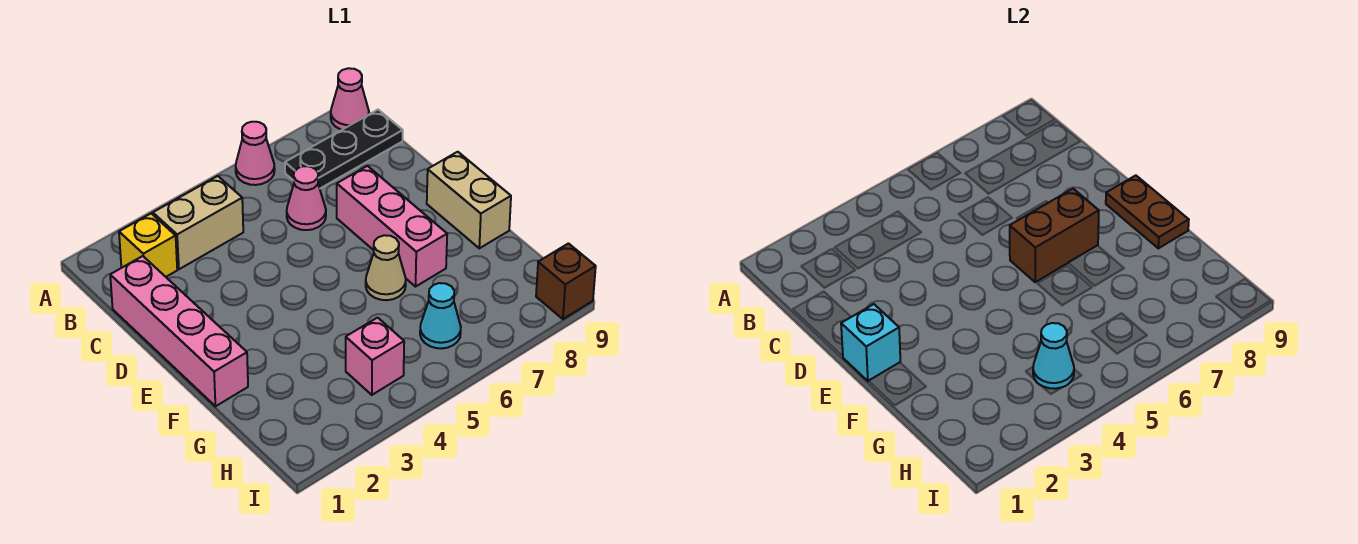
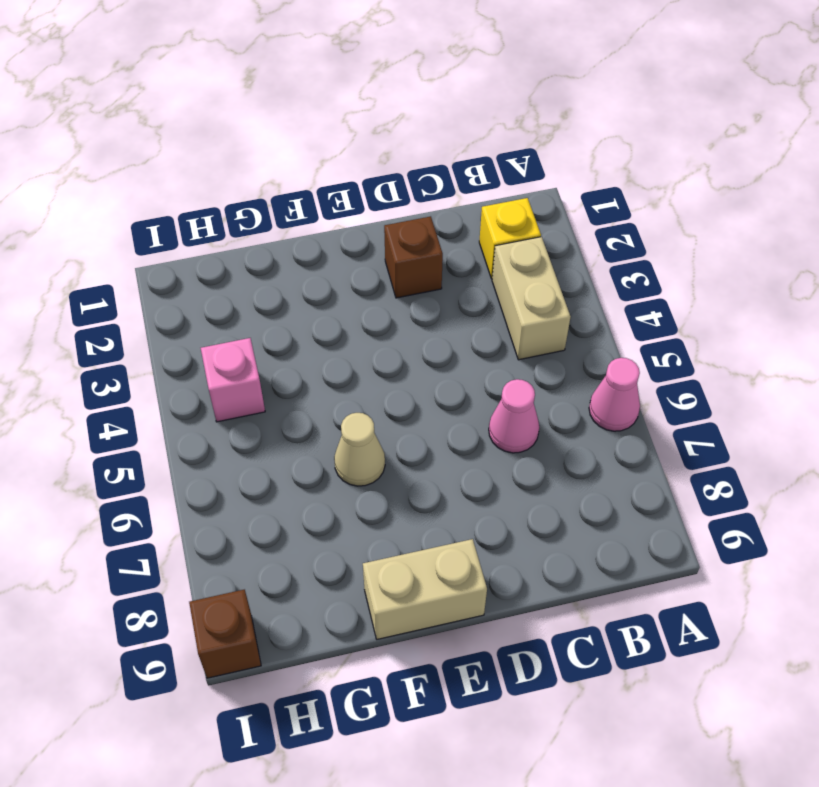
brown brick D2 level 1 -> none
none -> pink cone A9 level 1
none -> black plate B7:B9 level 1
none -> pink brick C1:F1 level 1

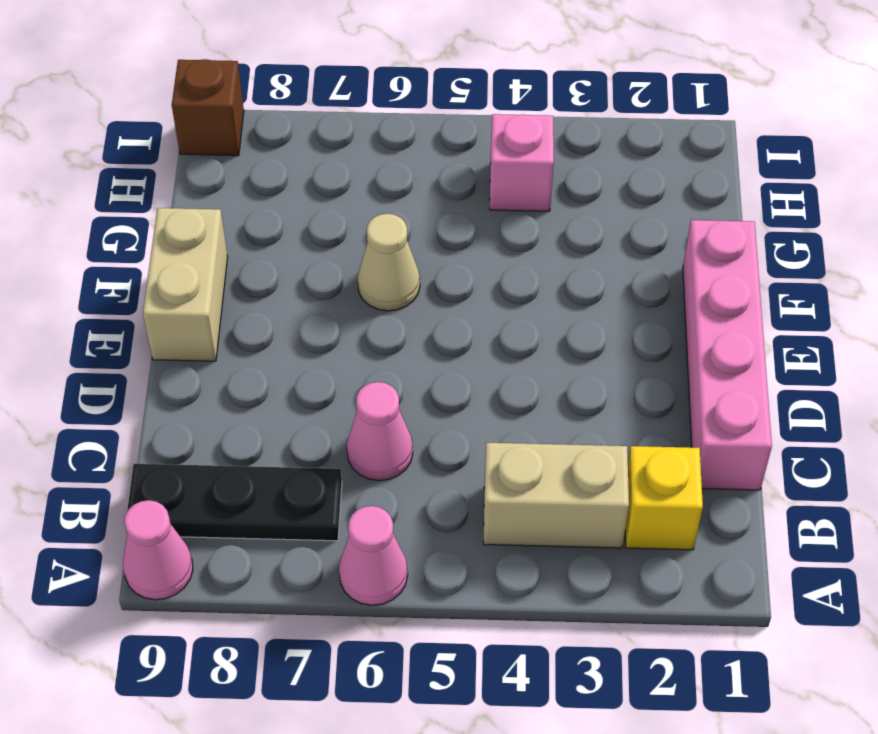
none -> pink brick D7:F7 level 1
none -> cyan cone H6 level 1
none -> cyan brick E1 level 2

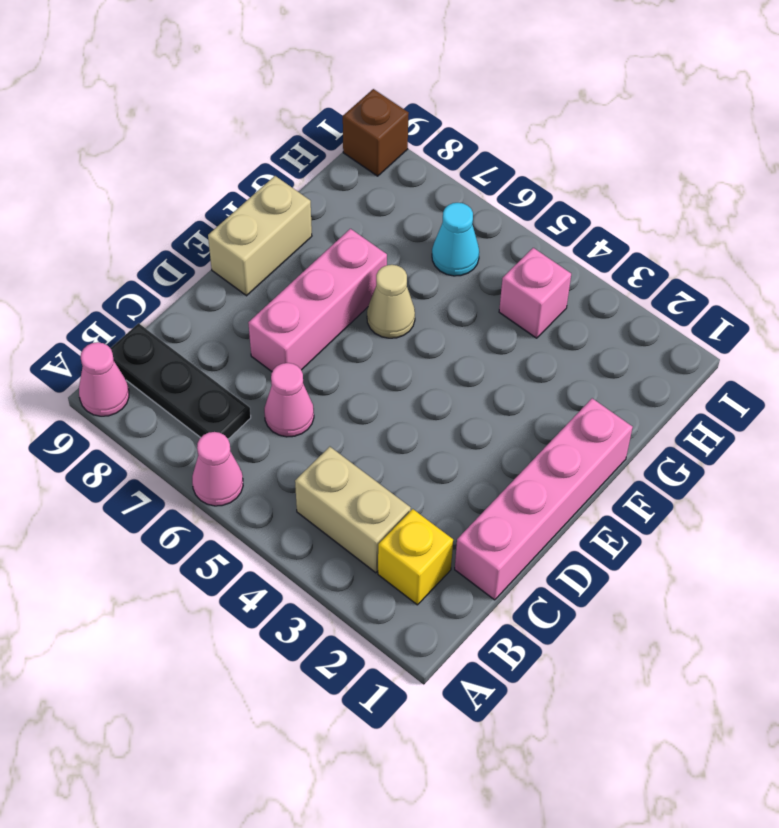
none -> cyan brick E1 level 2
none -> brown brick E6:E7 level 2
none -> brown plate E9:F9 level 2

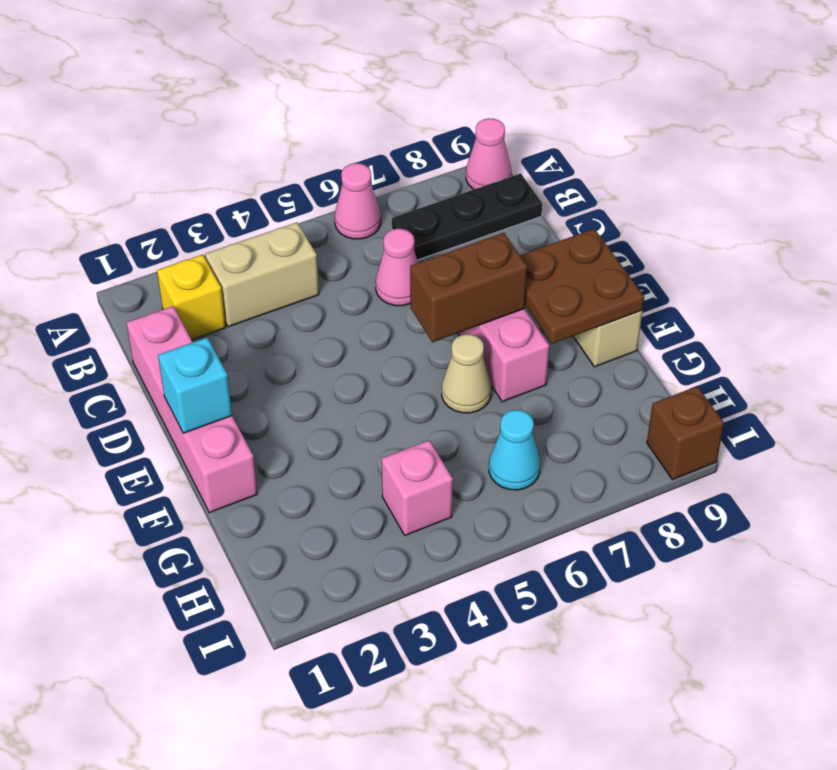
brown plate E8:F9 level 2 -> brown plate E9:F9 level 2
none -> cyan cone H4 level 2

